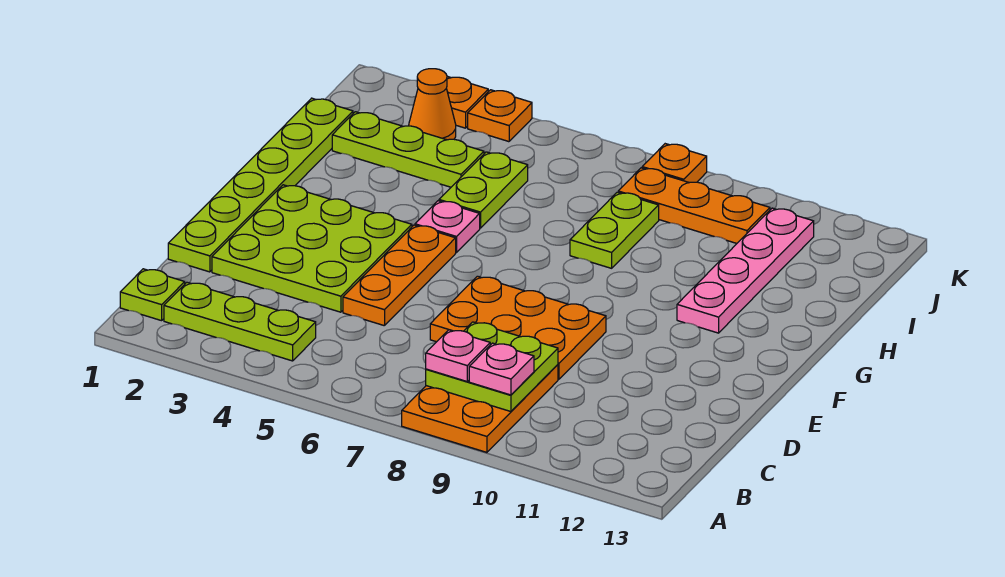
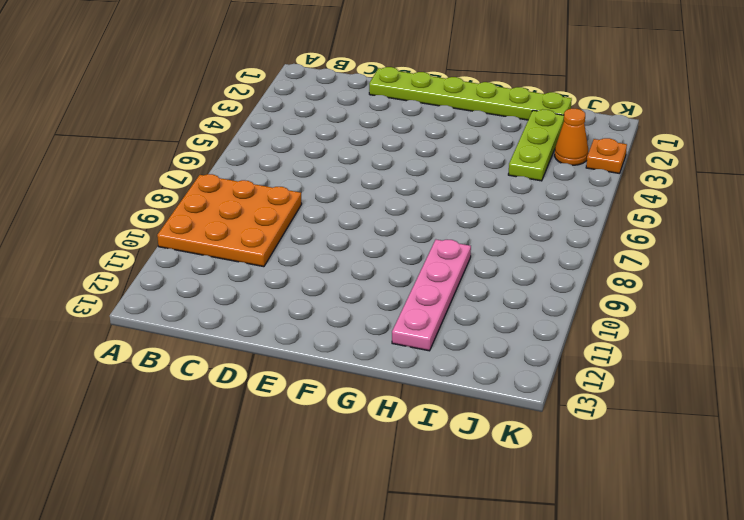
orange plate A8:C10 level 1 -> orange plate A8:C9 level 1
pink plate H9:H12 level 1 -> pink plate G11:J11 level 1
none -> lime plate B1 level 1
none -> lime plate B2:B4 level 1
none -> lime plate D2:F4 level 1

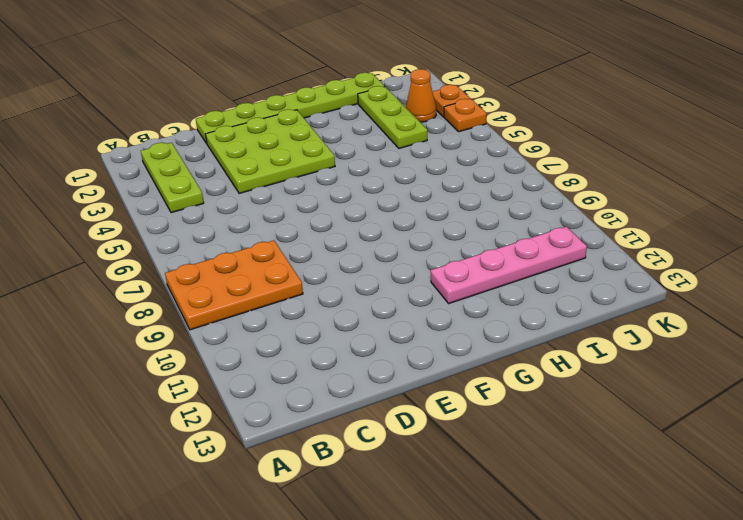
none -> lime plate B1 level 1
none -> orange plate D5:F5 level 1
none -> orange plate D7:E9 level 1

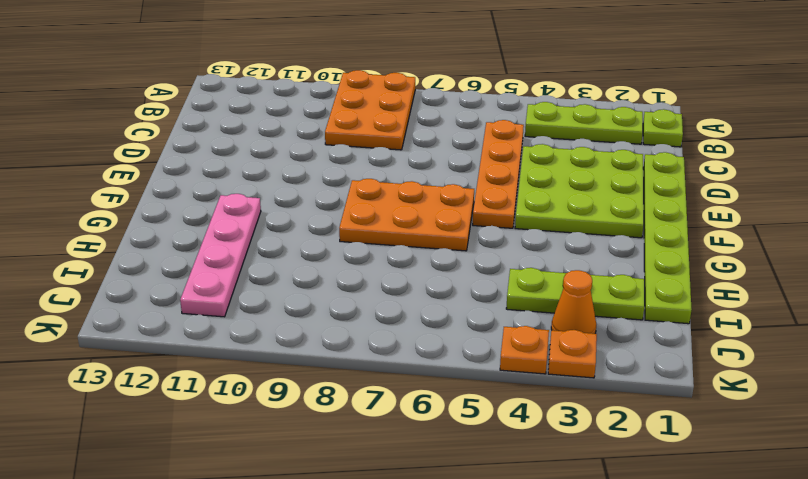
orange plate C5:F5 level 1 -> orange plate D5:F5 level 1
orange plate F6:G8 level 1 -> orange plate D7:E9 level 1
none -> pink plate G5 level 1
none -> lime plate H5:I5 level 1
none -> lime plate H8:I8 level 1

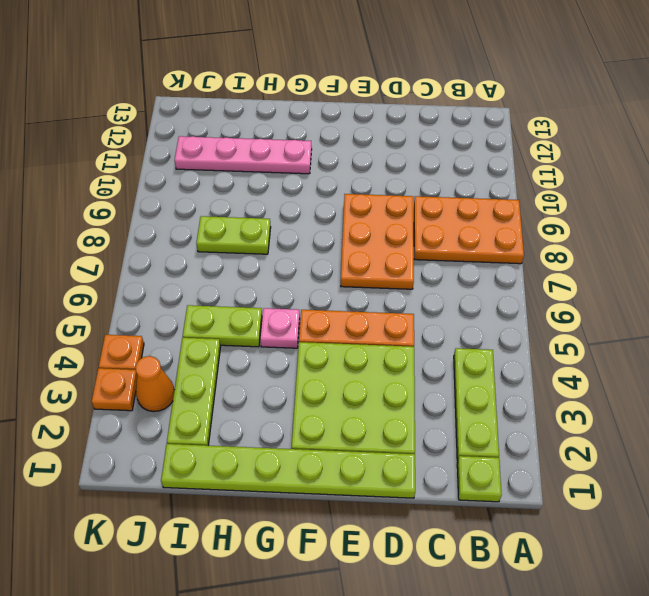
none -> orange plate J8:J10 level 1
none -> orange plate K8 level 1
none -> lime plate B8:C9 level 2

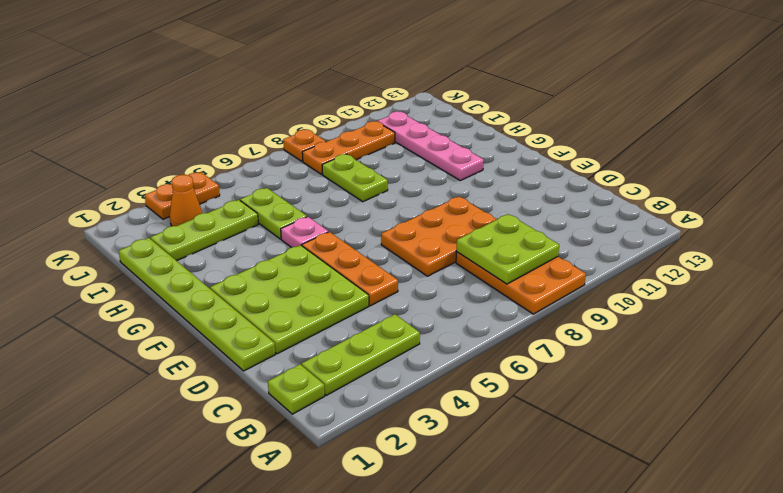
none -> pink plate B8 level 3
none -> pink plate B9 level 3

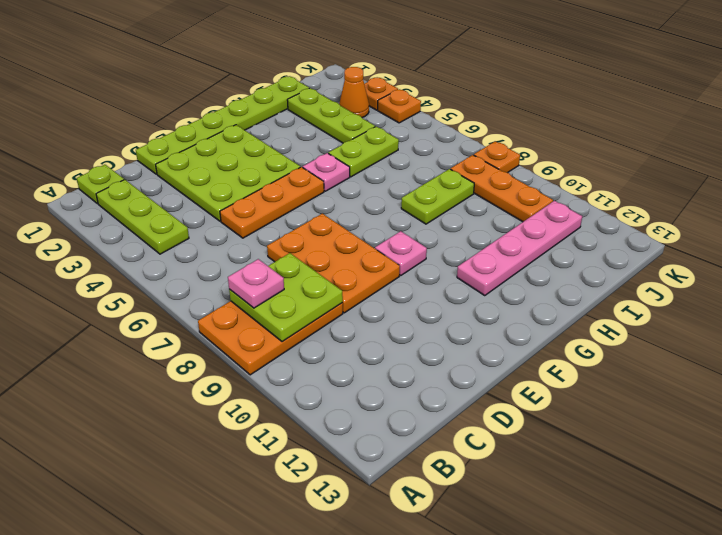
pink plate F9 level 1 -> pink plate B9 level 3

